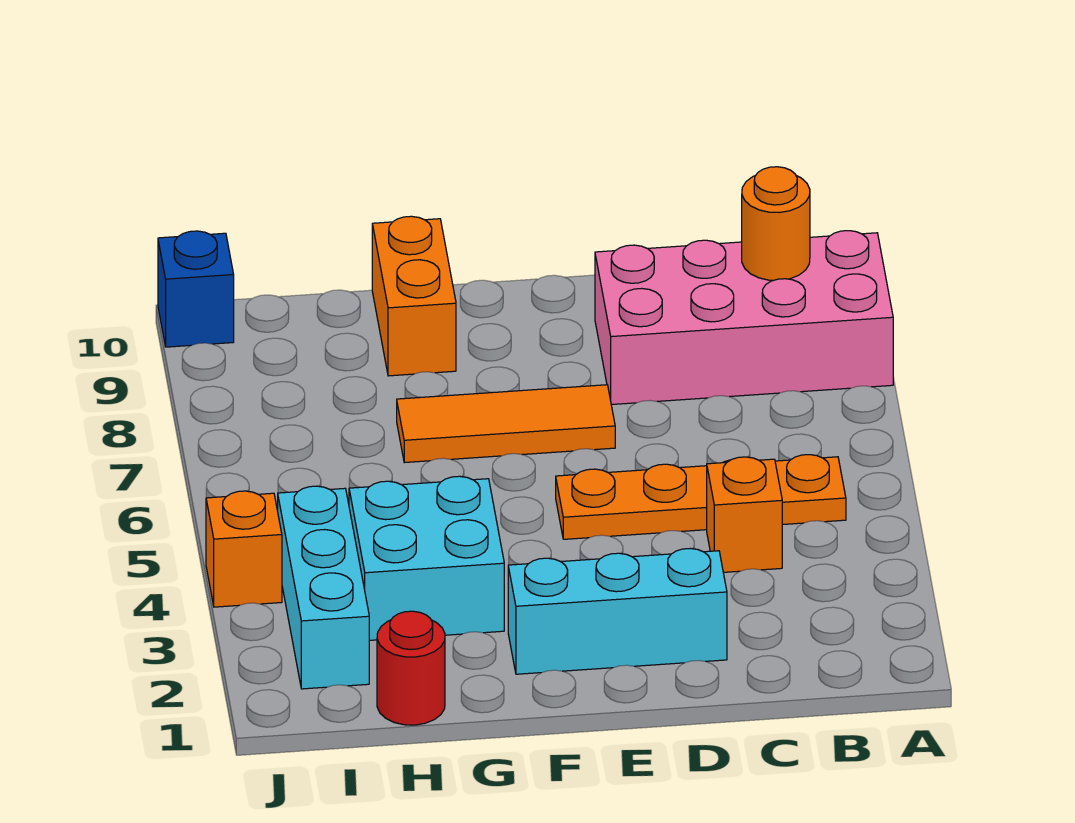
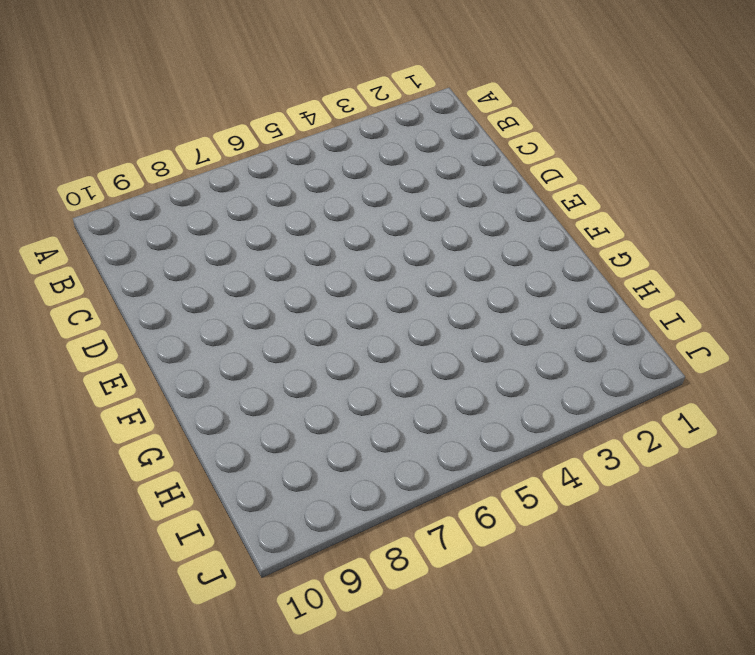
none -> pink brick A8:D9 level 1
none -> orange plate B5:E5 level 1
none -> orange brick C4 level 1

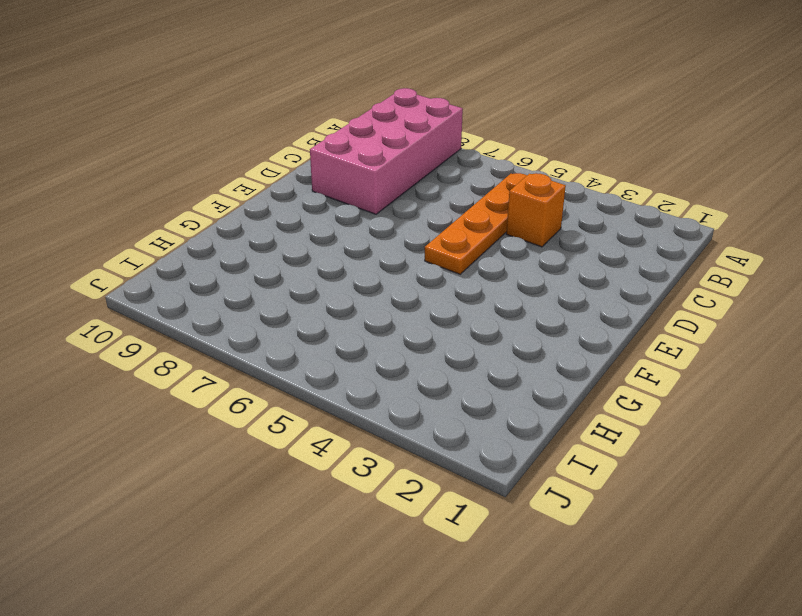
none -> cyan brick D2:F2 level 1
none -> orange tile E7:G7 level 1
none -> cyan brick G3:H4 level 1

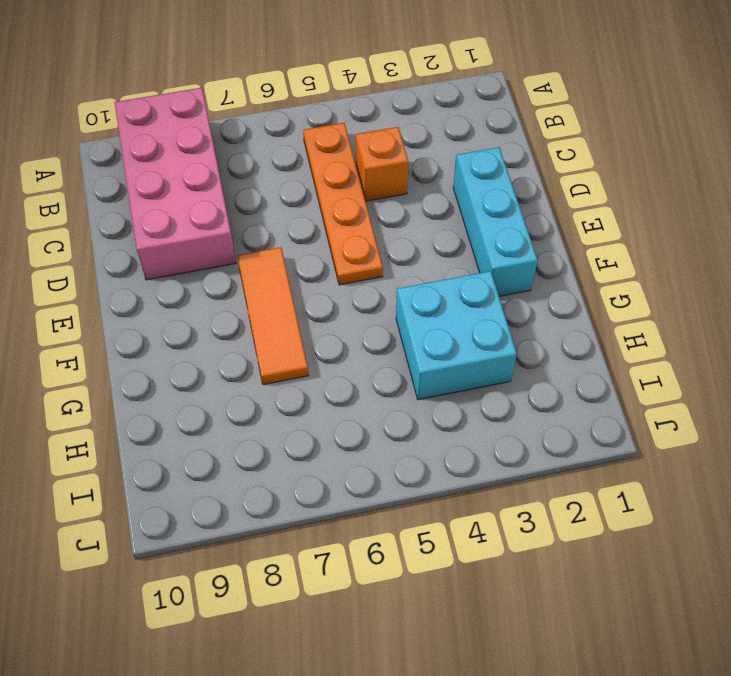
none -> orange brick G9:G10 level 1
none -> red round brick H1 level 1
none -> cyan brick I2:I4 level 1

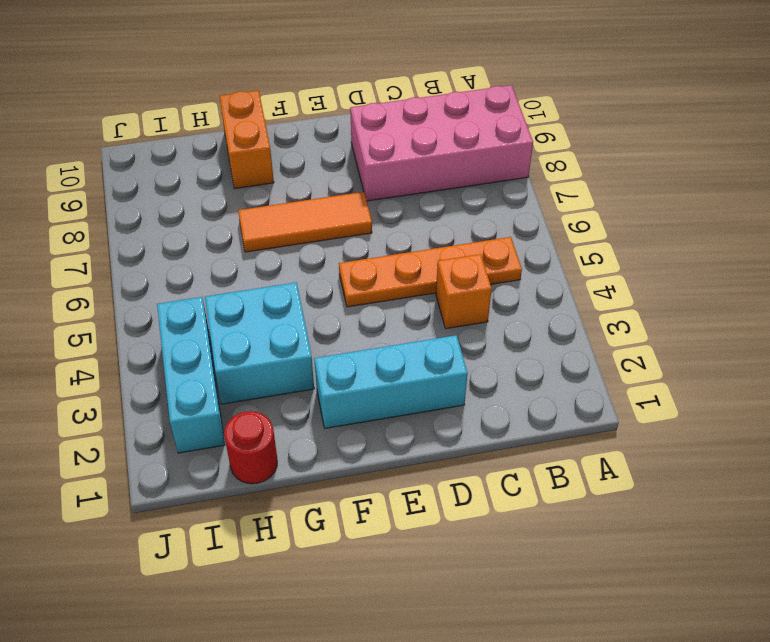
none -> orange brick J4 level 1
none -> blue brick J10 level 1
none -> orange round brick B9 level 2

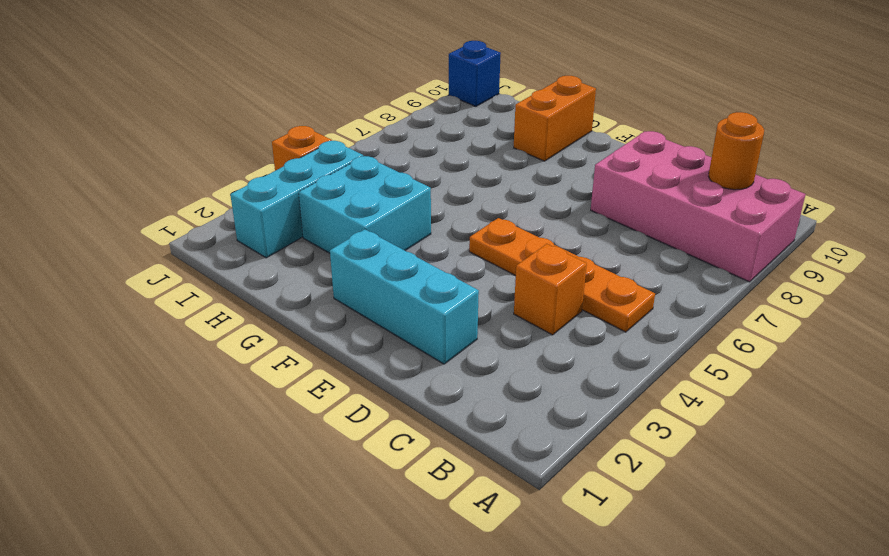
none -> orange tile E7:G7 level 1
none -> red round brick H1 level 1

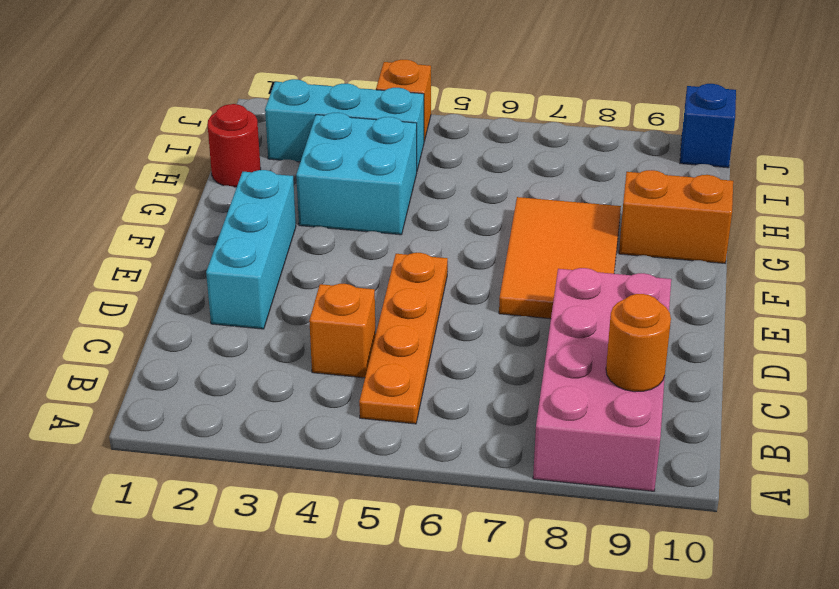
orange tile E7:G8 level 1 -> orange tile E7:G7 level 1

